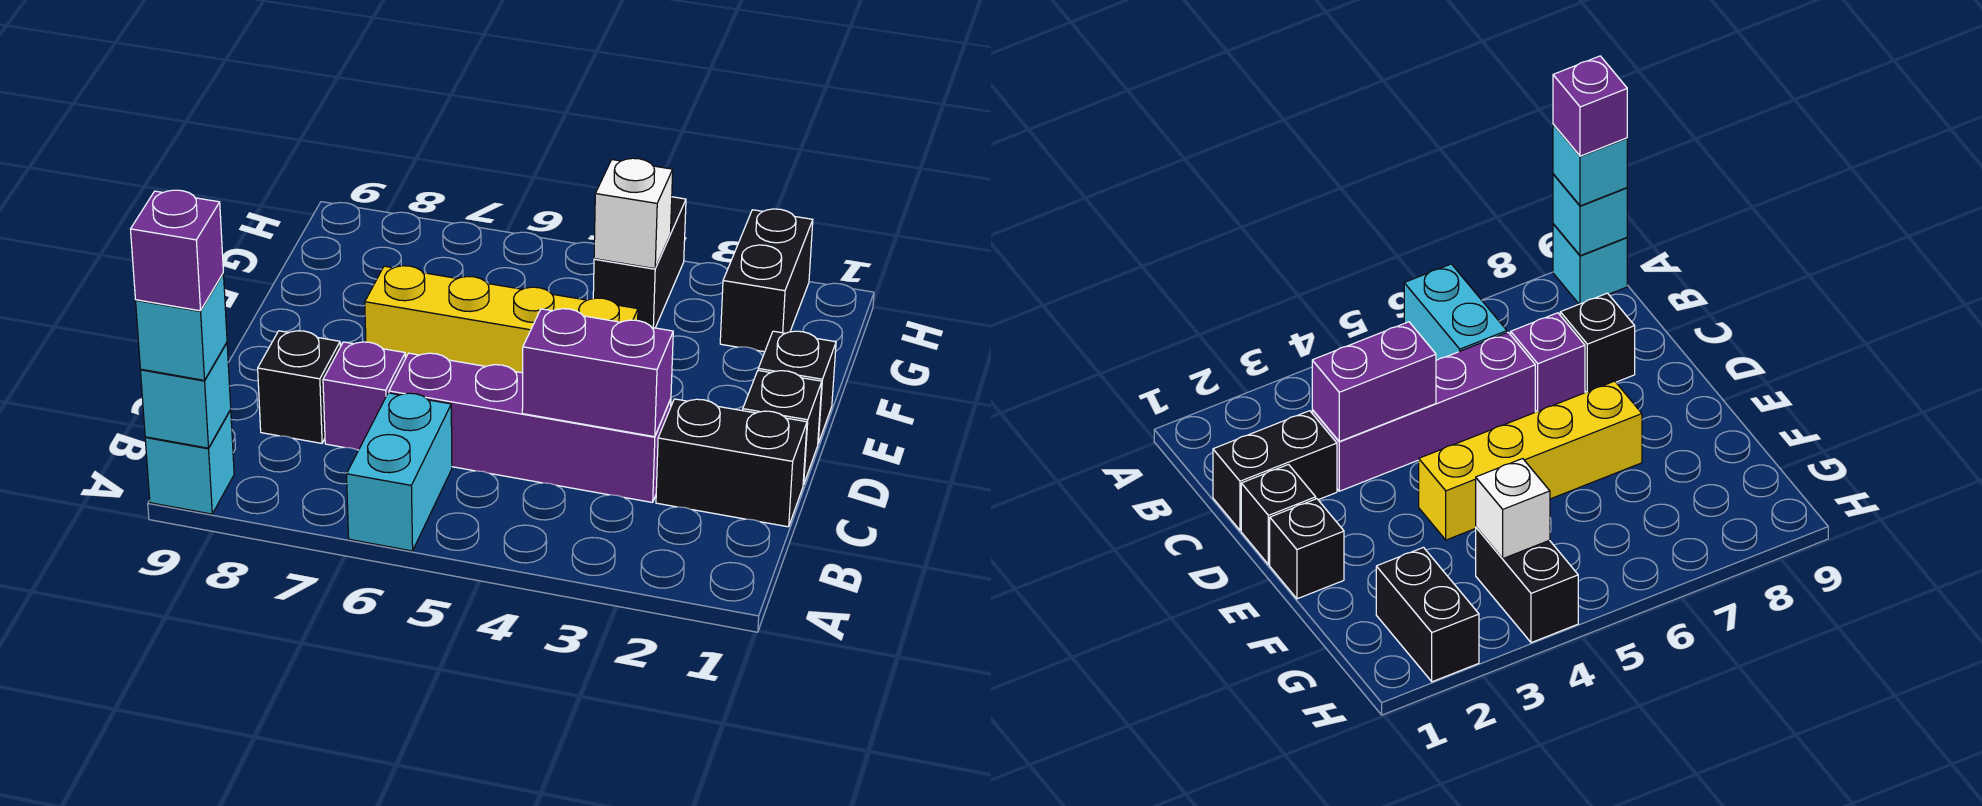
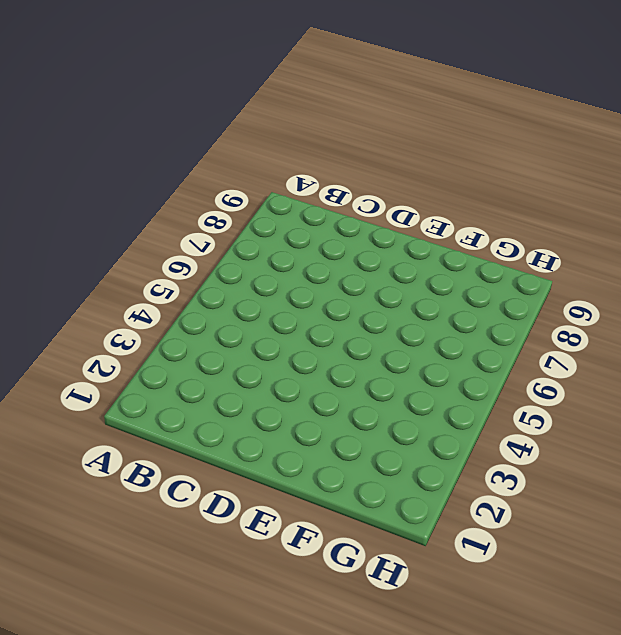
none -> cyan brick A6:B6 level 1
none -> cyan brick A9 level 1
none -> black brick C1:C2 level 1

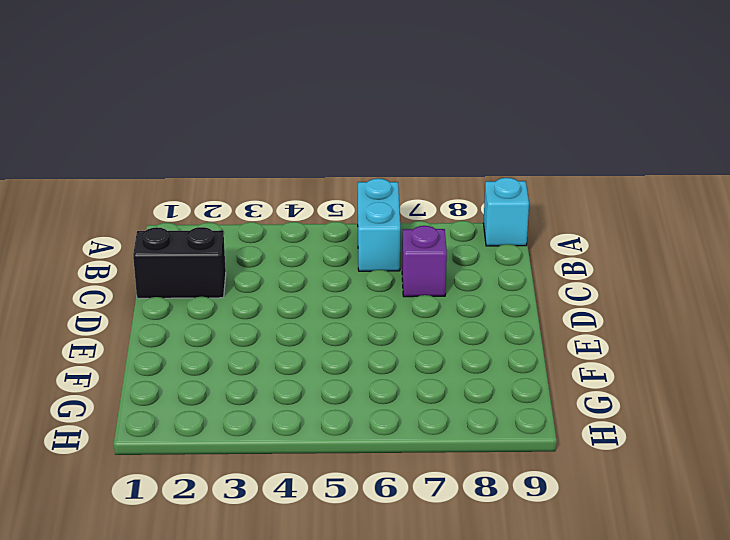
none -> purple brick C3:C6 level 1
none -> black brick C8 level 1
none -> black brick D1 level 1

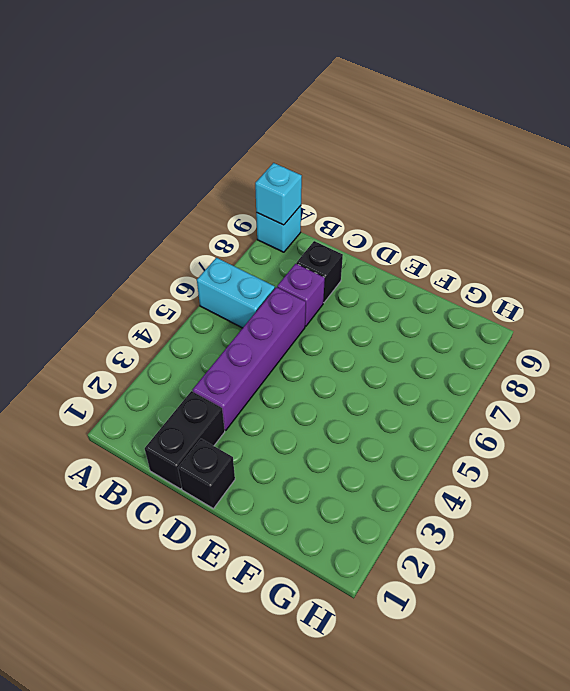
none -> black brick E1 level 1
none -> yellow brick E4:E7 level 1
none -> black brick G2:H2 level 1

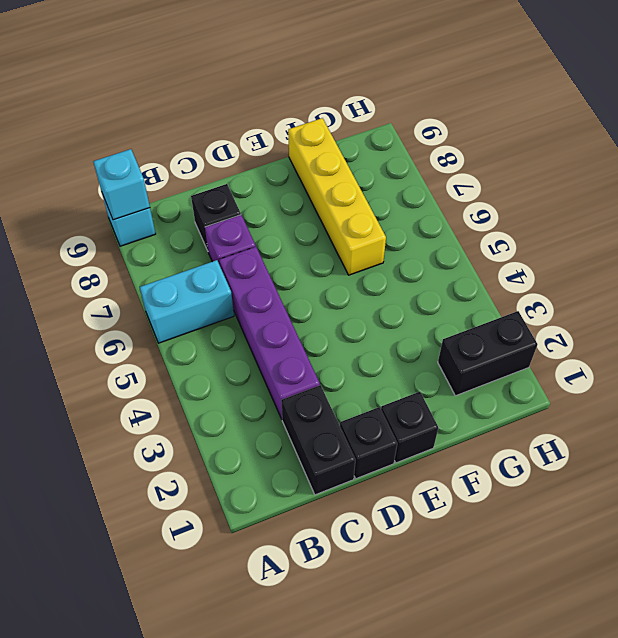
yellow brick F6:F9 level 1 -> yellow brick E4:E7 level 1
none -> black brick G4:H4 level 1
none -> purple brick C3:C4 level 2
none -> white brick G4 level 2

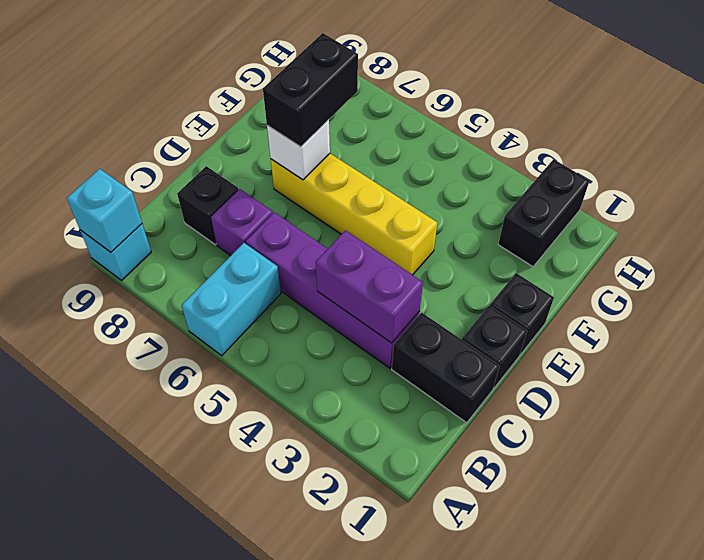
white brick E7 level 2 -> white brick G4 level 2
black brick E7:F7 level 3 -> black brick G4:H4 level 1
none -> cyan brick A9 level 3
none -> purple brick A9 level 4

